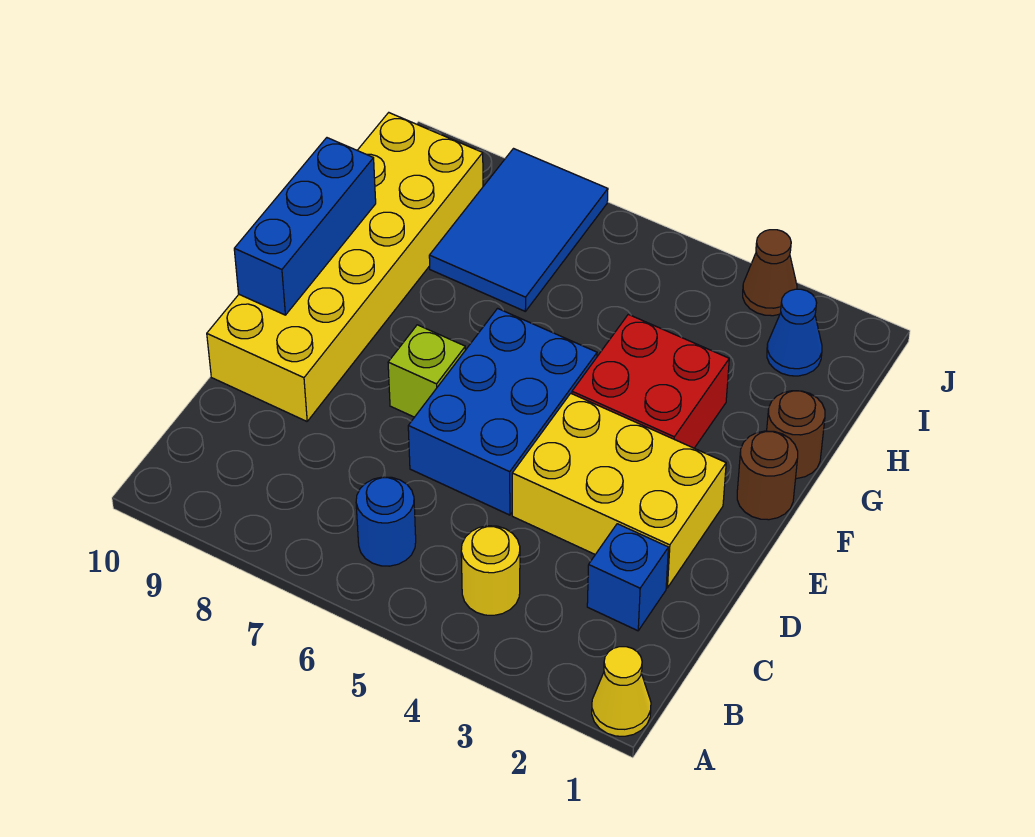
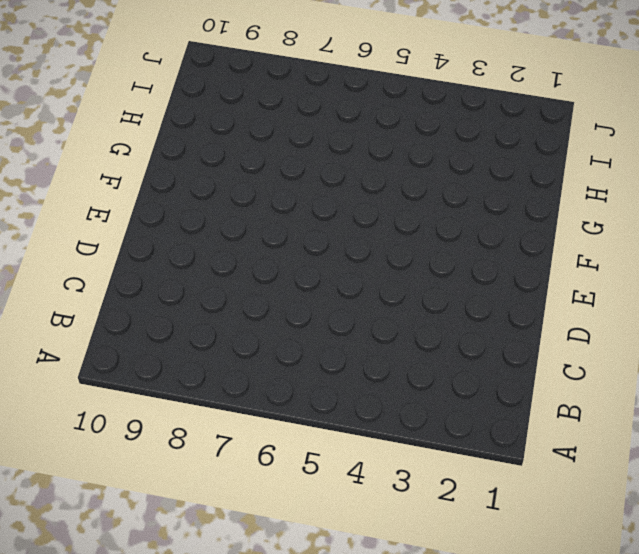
none -> yellow cone A1 level 1
none -> yellow round brick B4 level 1
none -> blue round brick B6 level 1

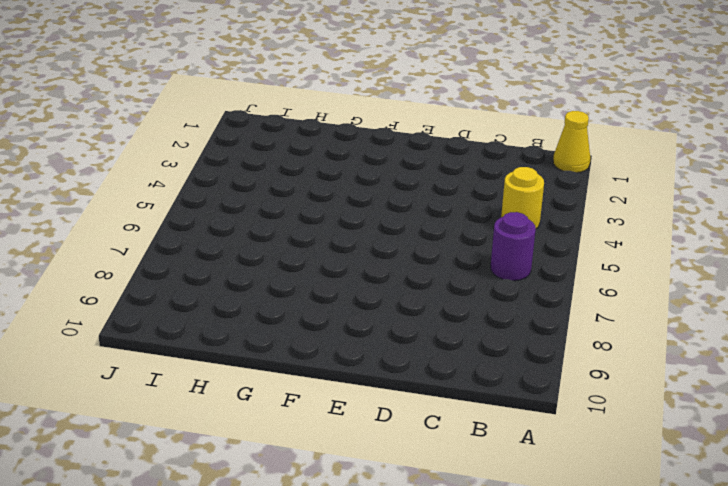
purple round brick B6 level 1 -> blue round brick B6 level 1
none -> blue brick C2 level 1
none -> yellow brick D2:E4 level 1
none -> blue brick D5:F6 level 1

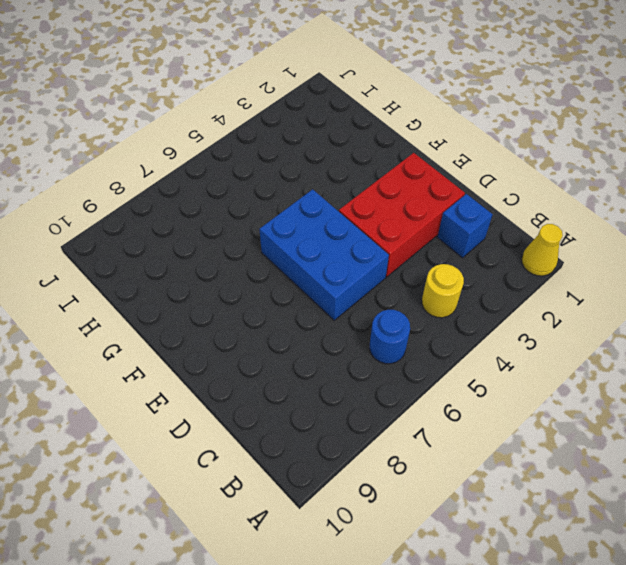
red brick D2:E4 level 1 -> yellow brick D2:E4 level 1
none -> yellow brick D9:I10 level 1
none -> lime brick E7 level 1
none -> brown round brick F1 level 1

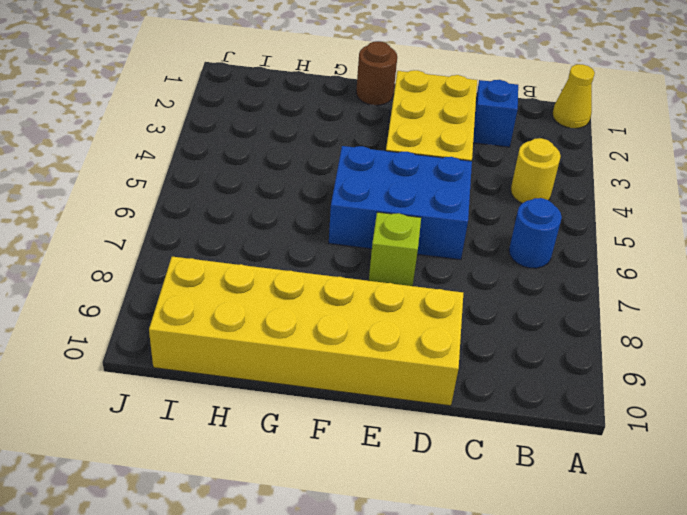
none -> red brick F3:G4 level 1
none -> brown round brick G1 level 1
none -> blue tile H7:J8 level 1

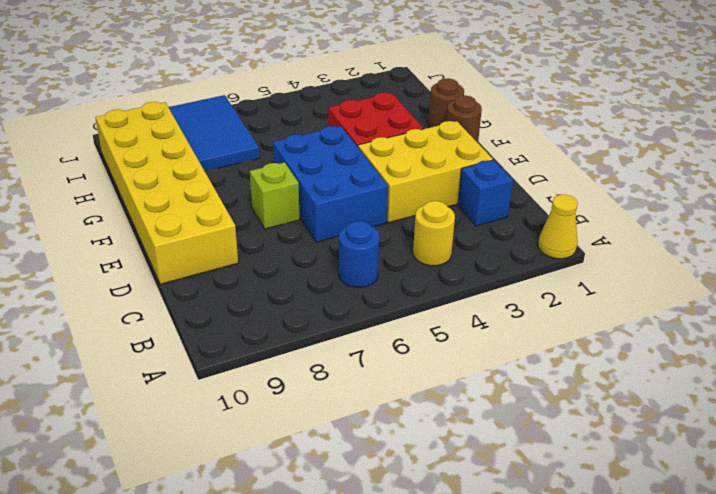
none -> blue cone I2 level 1
none -> brown cone J3 level 1
none -> blue brick E10:G10 level 2

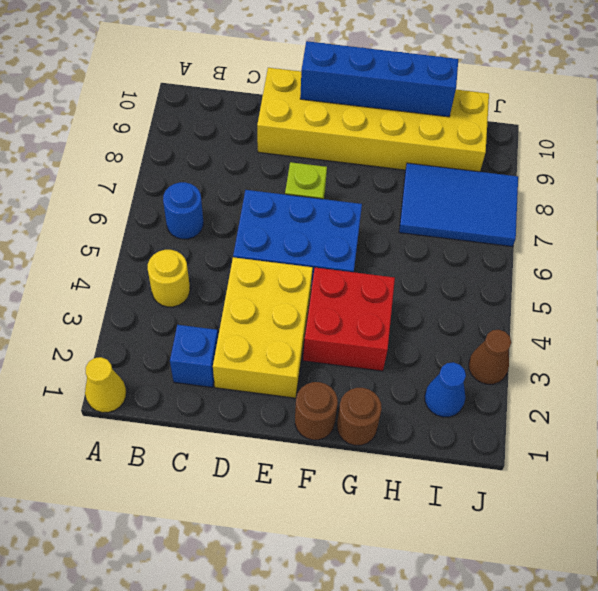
blue brick E10:H10 level 2 -> blue brick E10:G10 level 2

